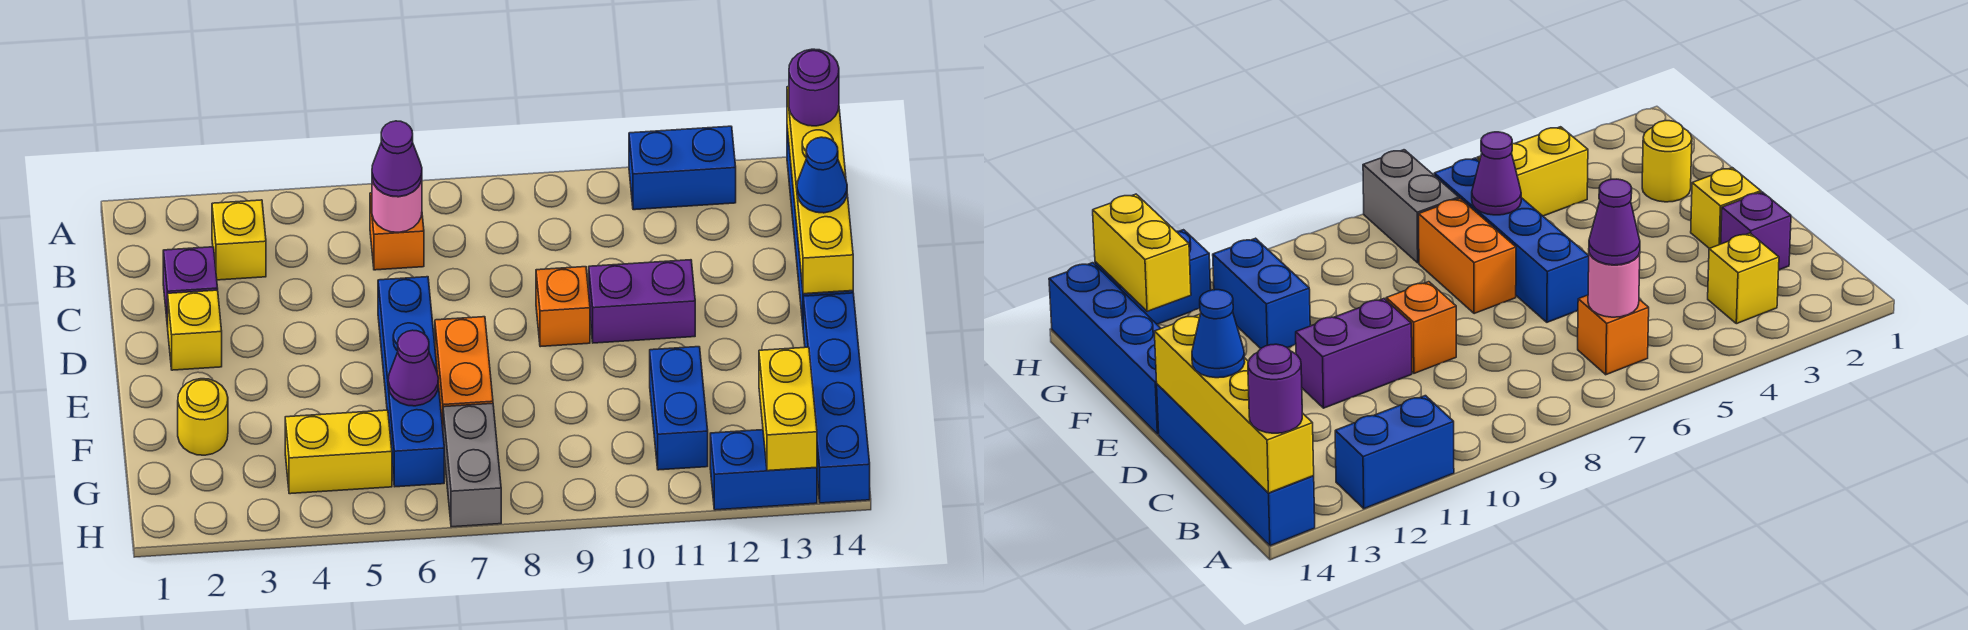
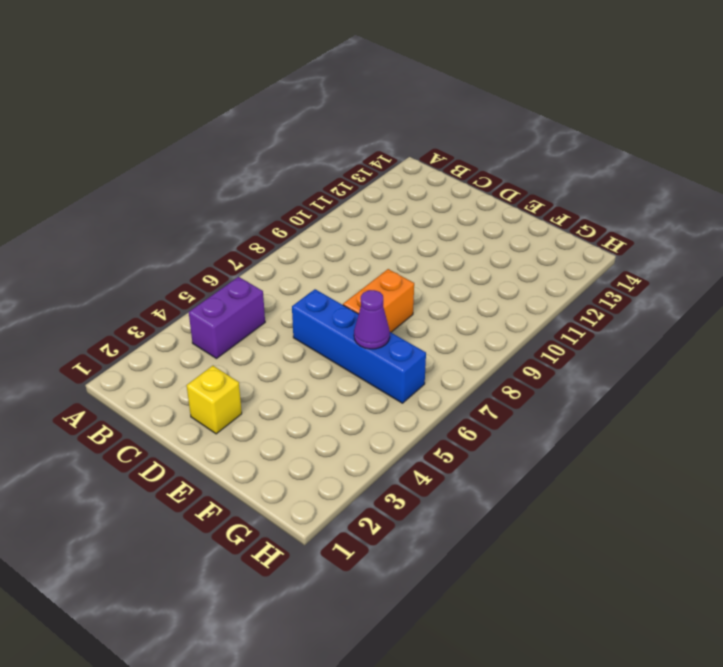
purple brick B4:B5 level 1 -> purple brick D10:D11 level 1
orange brick E7:E8 level 1 -> orange brick E7:F7 level 1
none -> blue brick A11:A12 level 1
none -> blue brick A14:D14 level 1
none -> yellow brick B3 level 1

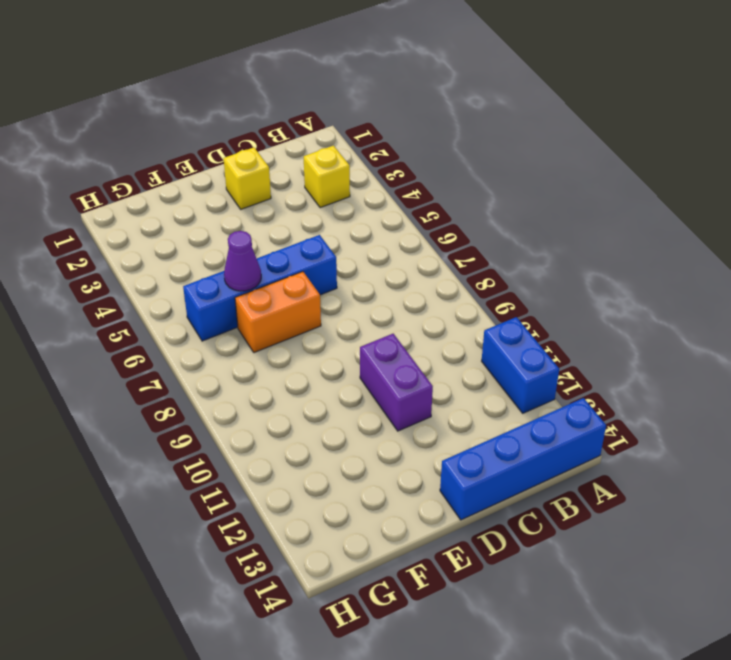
none -> orange brick B6 level 1
none -> purple brick C2 level 1
none -> orange brick D9 level 1

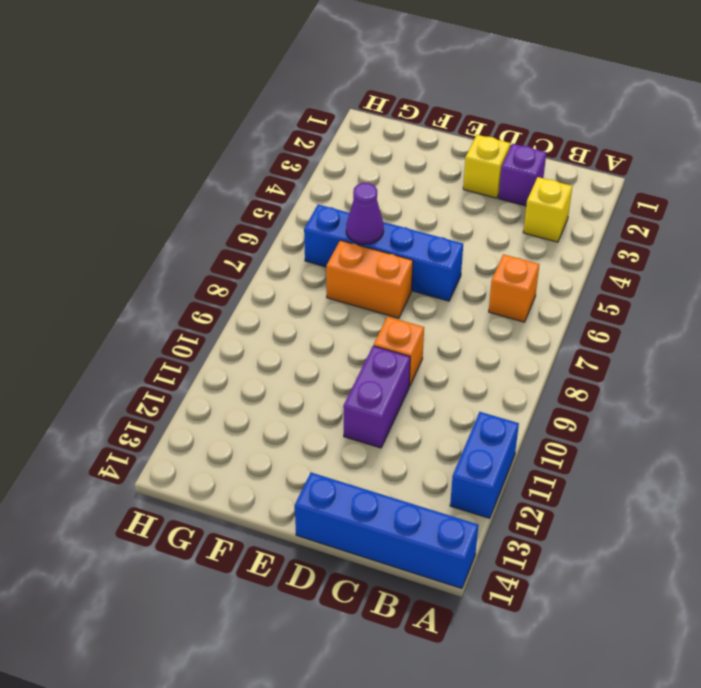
none -> blue brick E14:H14 level 1
none -> yellow round brick F2 level 1
none -> blue brick F11:G11 level 1

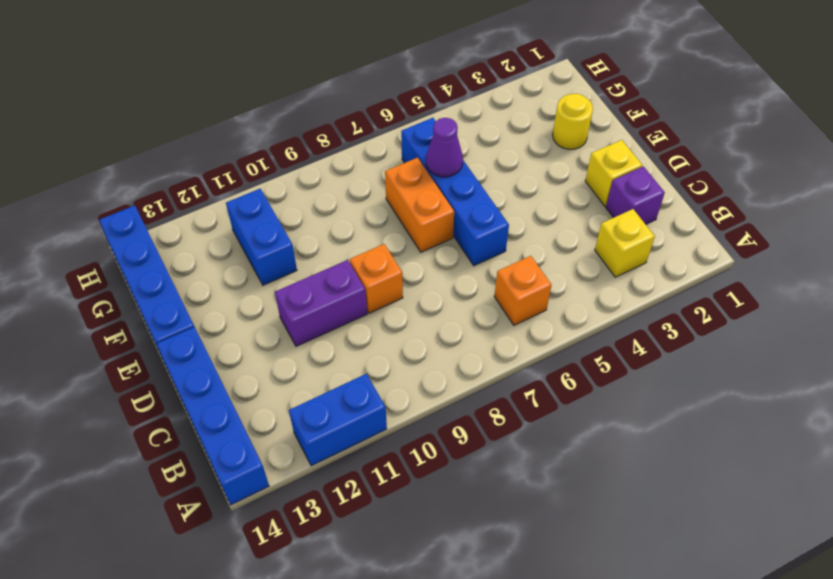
none -> yellow brick G4:G5 level 1
none -> grey brick G7:H7 level 1
none -> blue brick H12:H13 level 1

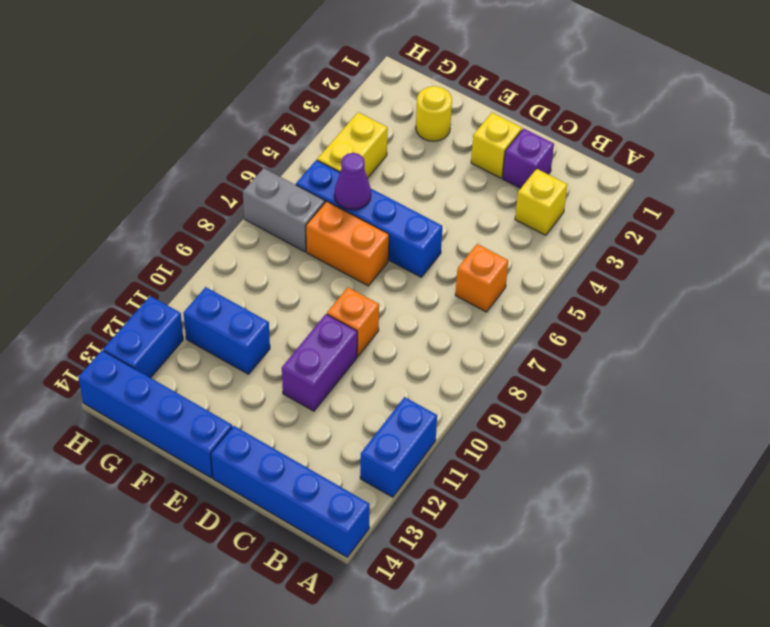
none -> yellow brick A14:D14 level 2
none -> pink round brick B6 level 2
none -> yellow brick G13:H13 level 2

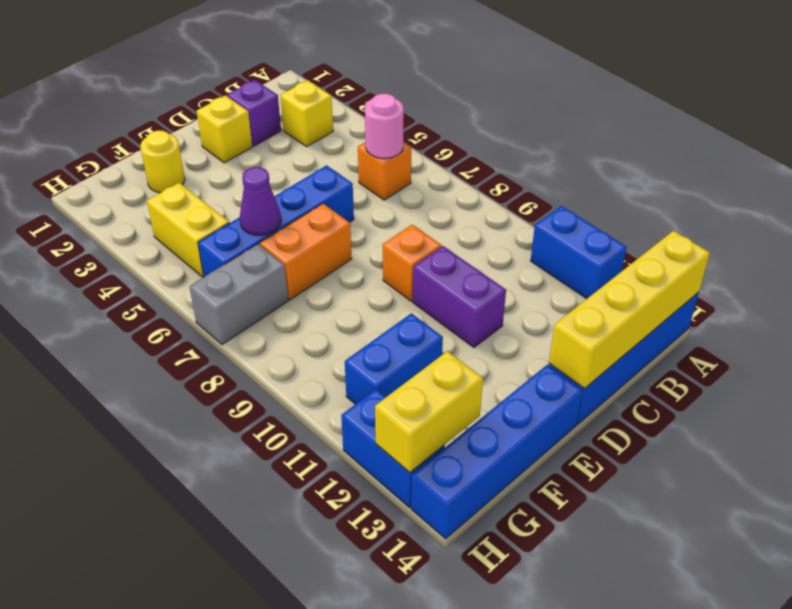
none -> purple round brick A14 level 3
none -> purple cone B6 level 3
none -> blue cone C14 level 3

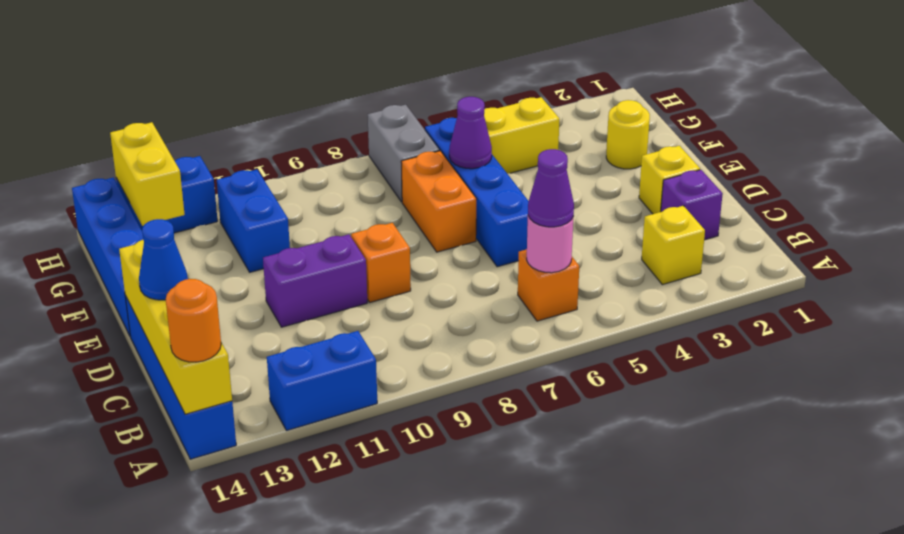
orange round brick A14 level 3 -> purple round brick A14 level 3

